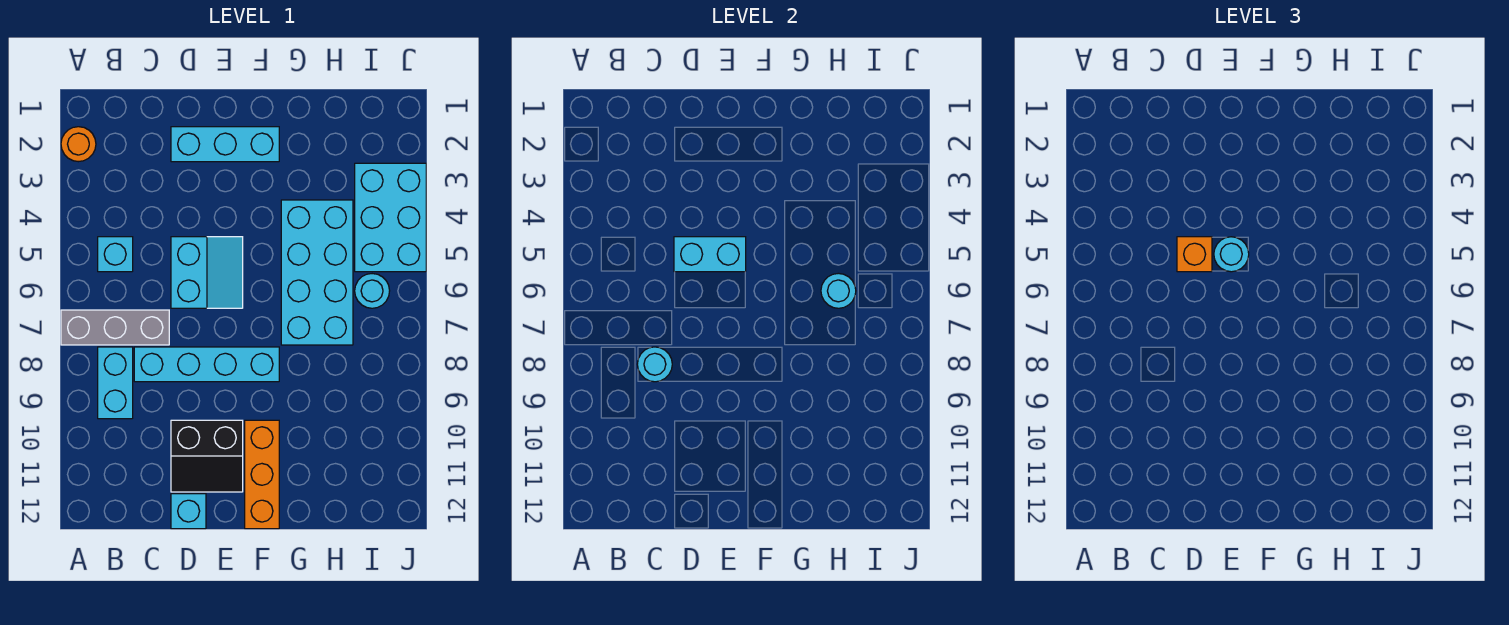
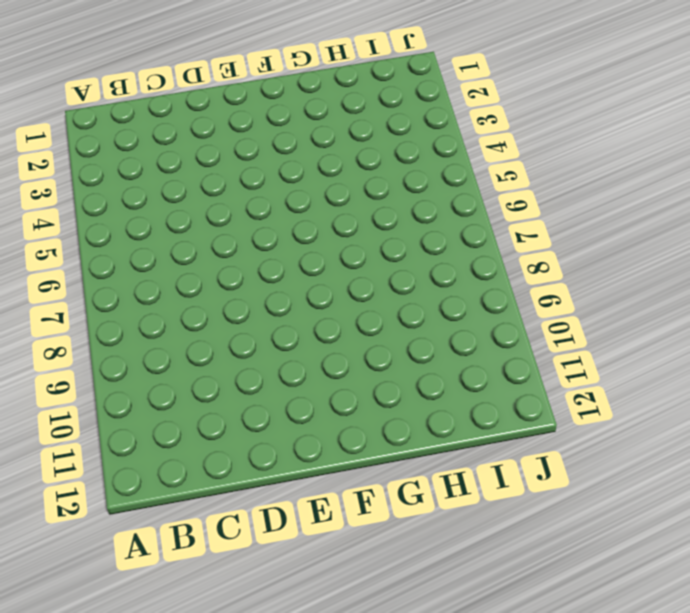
none -> orange round brick A2 level 1
none -> grey brick A7:C7 level 1
none -> cyan brick B5 level 1

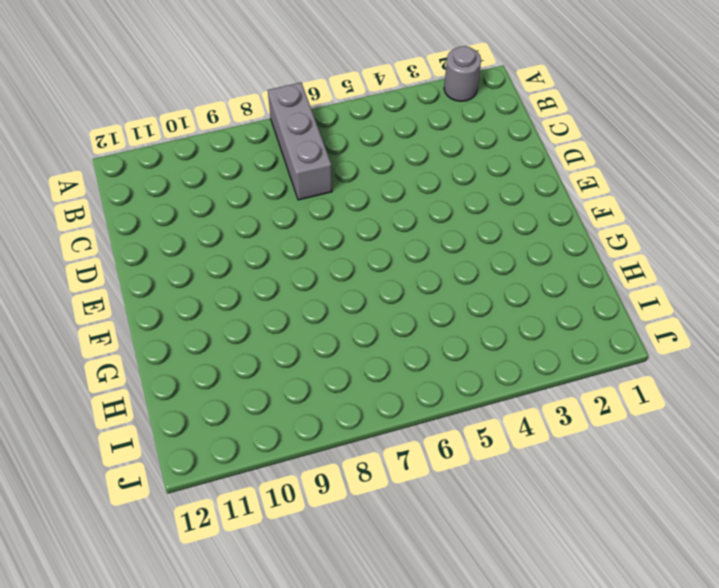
grey round brick A2 level 1 -> orange round brick A2 level 1
none -> cyan brick B5 level 1
none -> cyan brick B8:B9 level 1
none -> cyan brick C8:F8 level 1

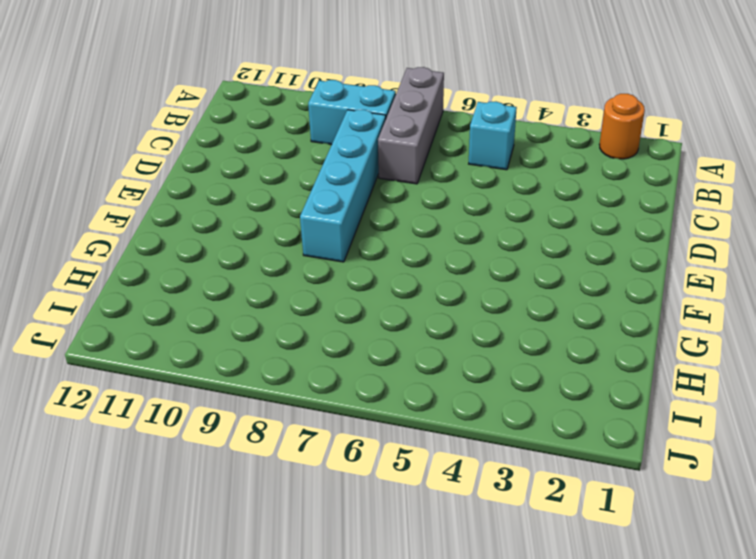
none -> cyan brick D2:F2 level 1
none -> cyan slope D5:E6 level 1 top D
none -> black slope D10:E11 level 1 top 10

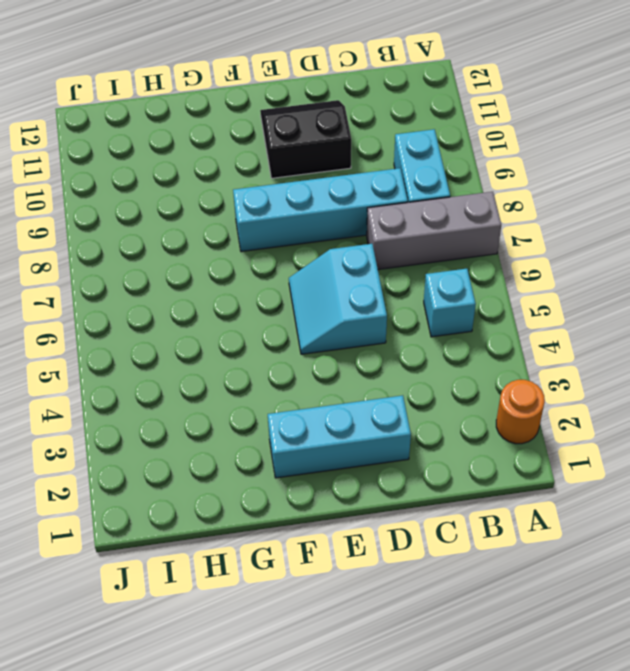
none -> cyan brick D12 level 1
none -> orange brick F10:F12 level 1
none -> cyan brick G4:H7 level 1

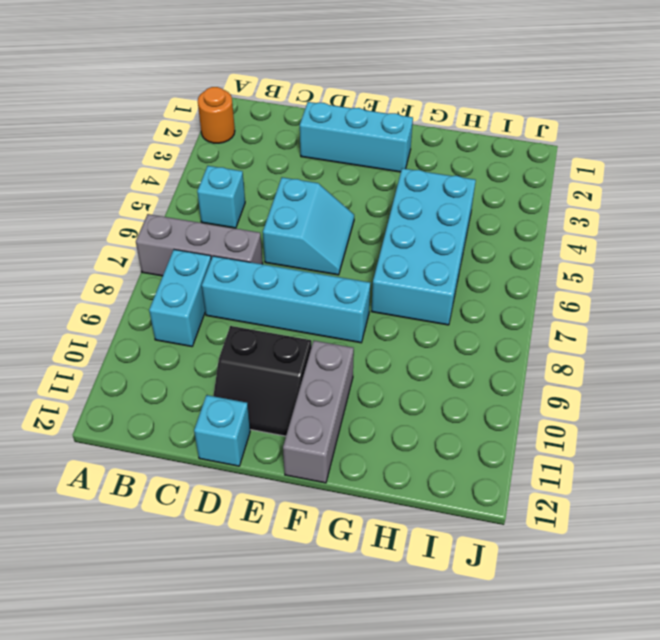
grey brick F10:F12 level 1 -> orange brick F10:F12 level 1
none -> cyan brick I3:J5 level 1
none -> cyan round brick I6 level 1
none -> cyan round brick C8 level 2

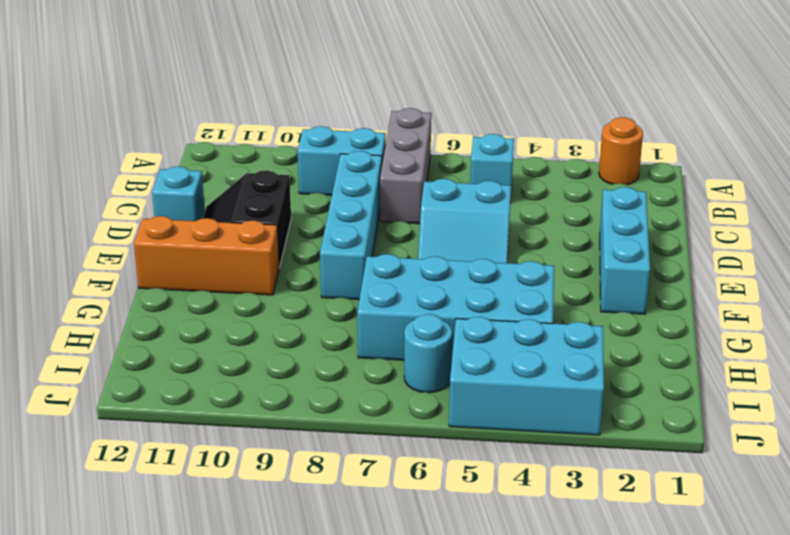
none -> cyan round brick C8 level 2
none -> cyan brick D5:E5 level 2
none -> cyan round brick H6 level 2

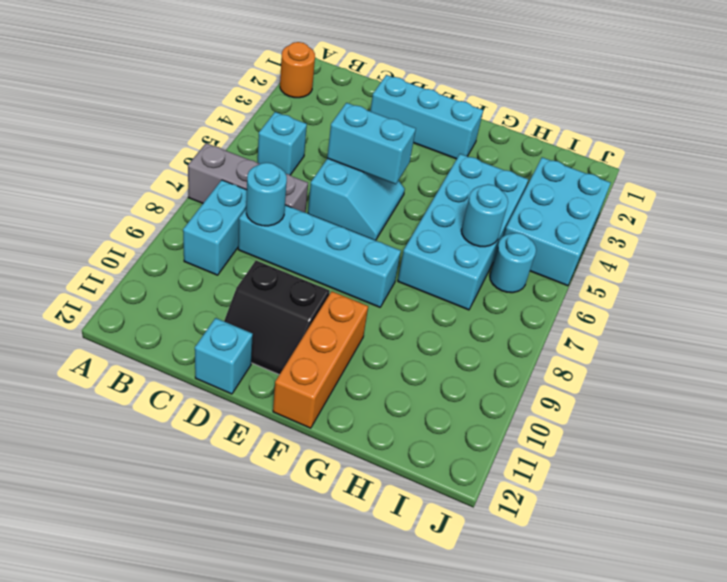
none -> orange brick D5 level 3
none -> cyan round brick E5 level 3

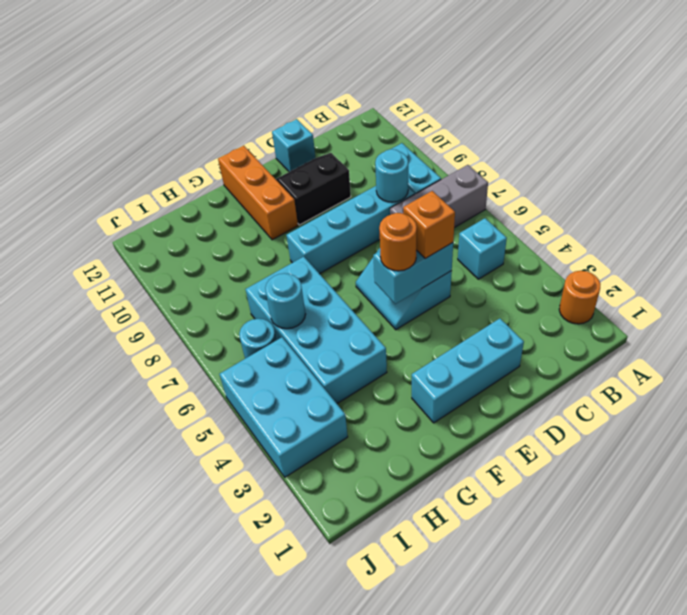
orange round brick E5 level 3 -> cyan round brick E5 level 3

